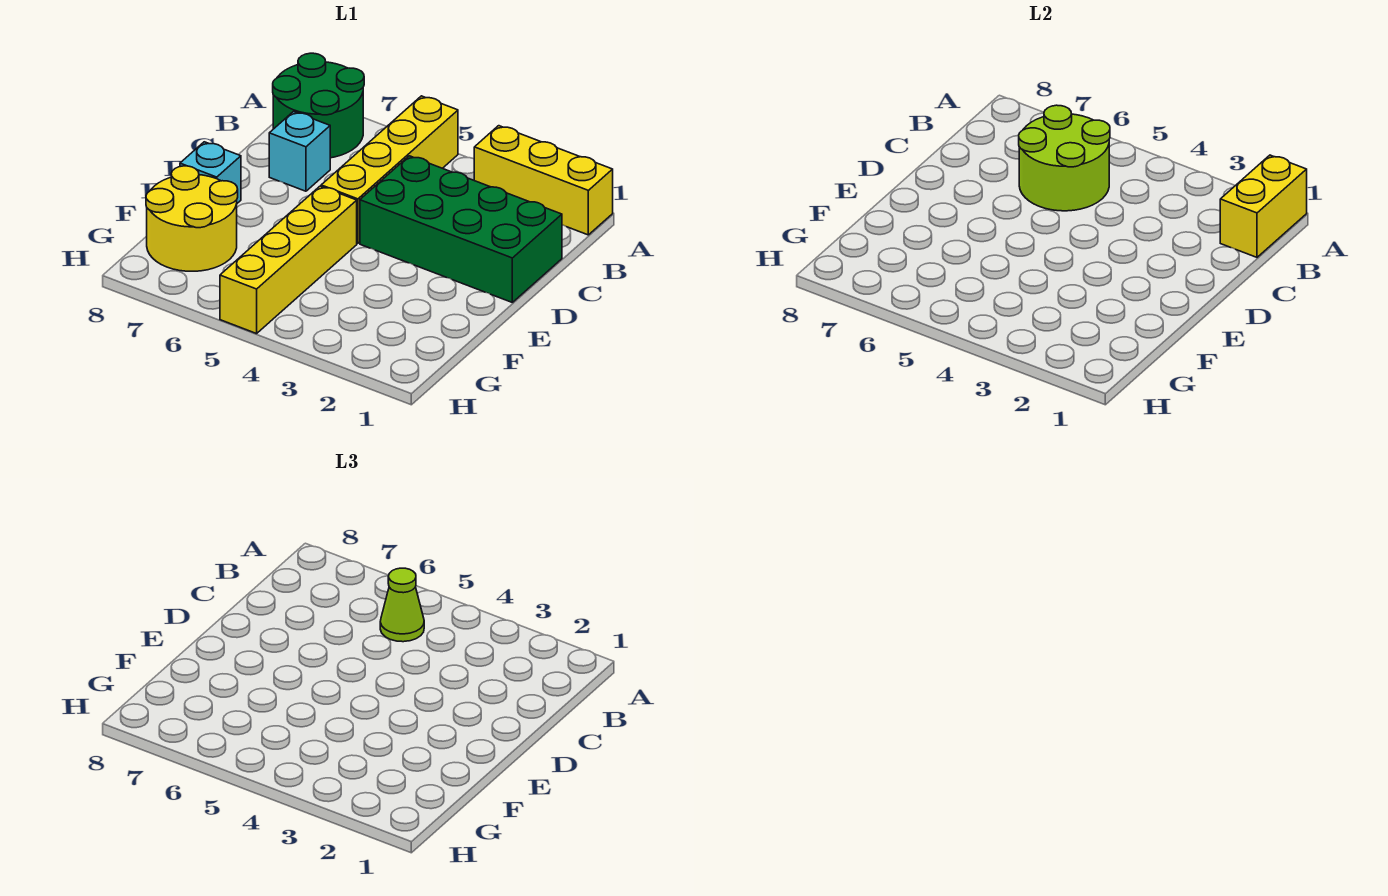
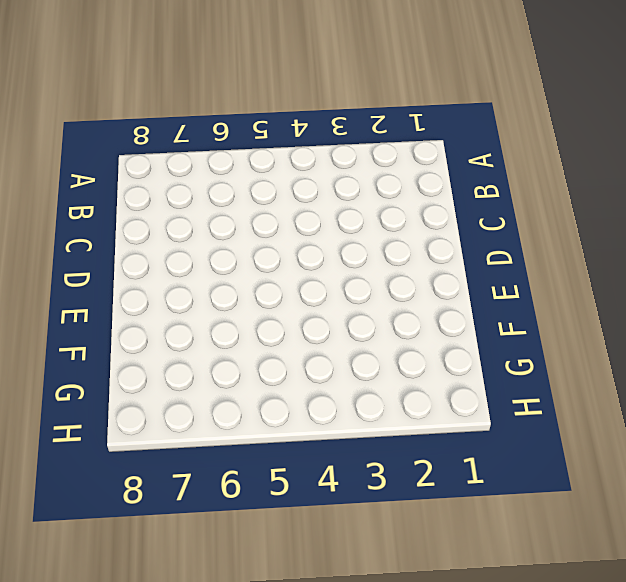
none -> yellow brick A1:A3 level 1
none -> yellow brick A5:D5 level 1

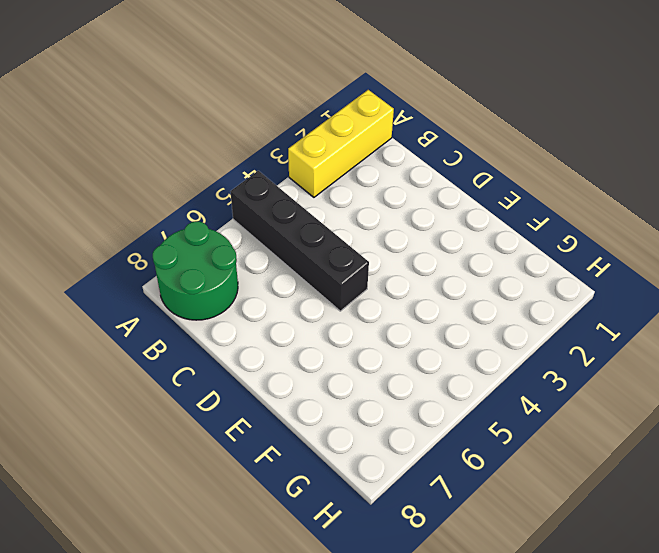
black brick A5:D5 level 1 -> yellow brick A5:D5 level 1
none -> green brick C1:D4 level 1
none -> cyan brick C7 level 1

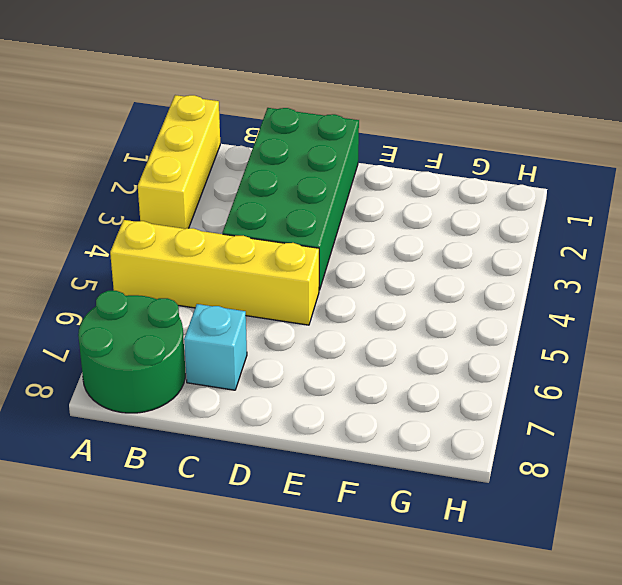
none -> yellow brick E5:H5 level 1
none -> cyan brick E8 level 1

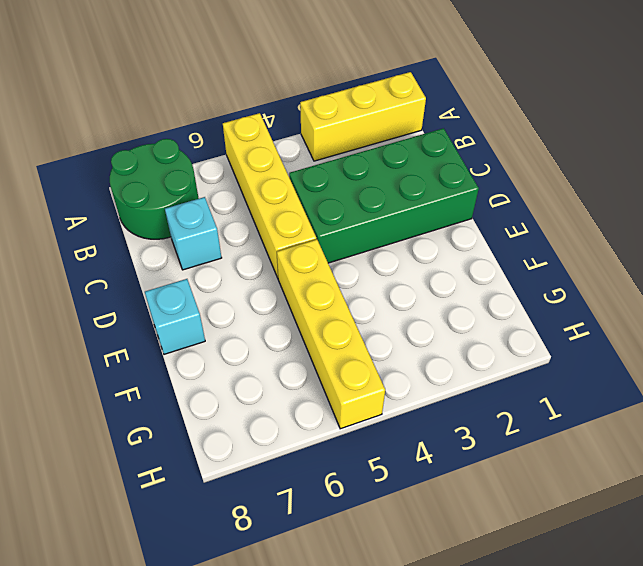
none -> yellow round brick F7:G8 level 1
none -> yellow brick A1:B1 level 2

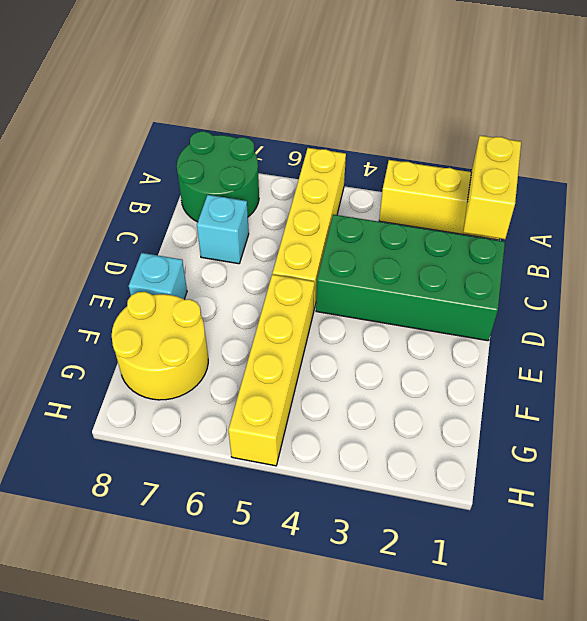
none -> lime round brick B5:C6 level 2
none -> lime cone B5 level 3

